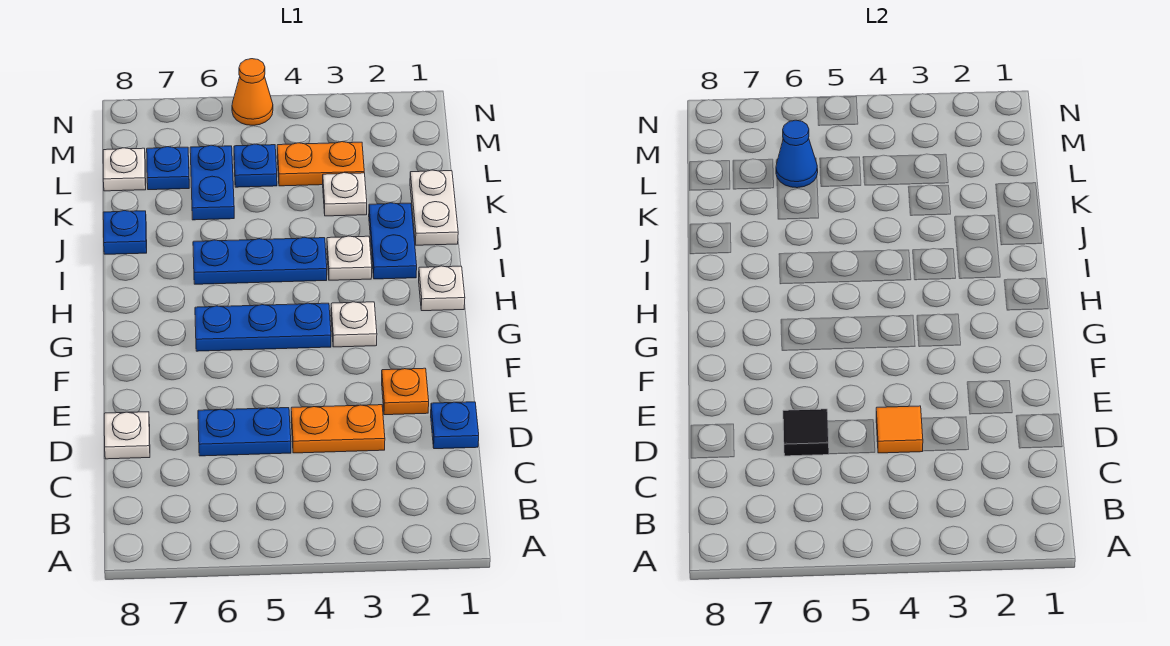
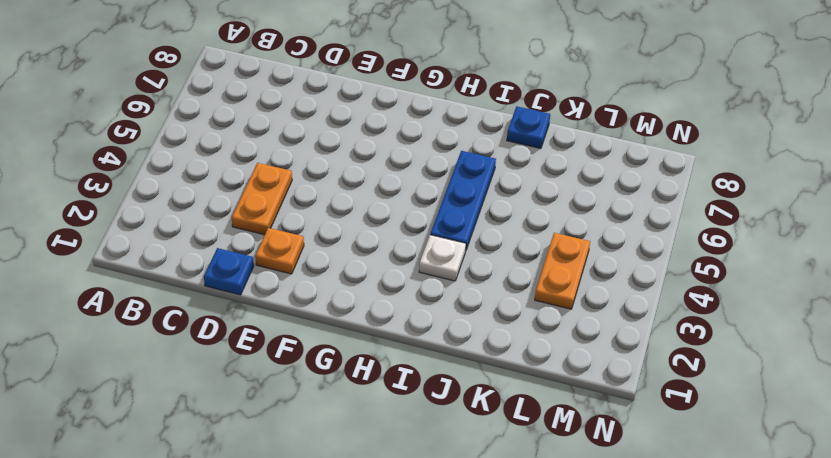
none -> blue plate D5:D6 level 1
none -> white plate D8 level 1
none -> white plate G3 level 1

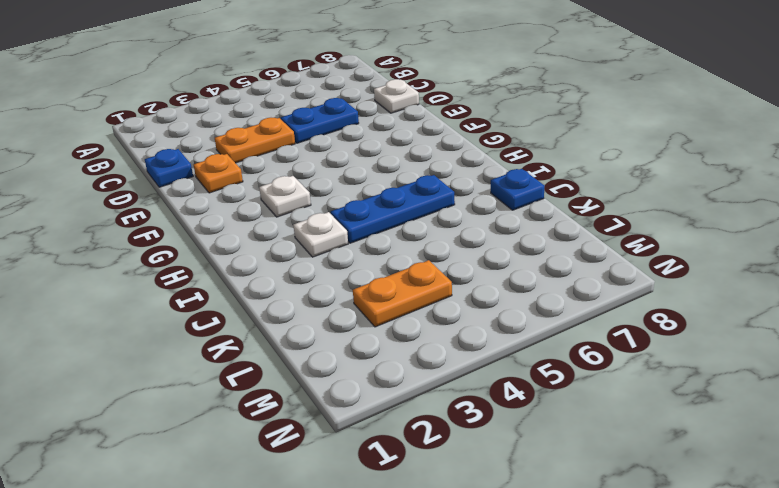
none -> blue plate G4:G6 level 1
none -> white plate H1 level 1
none -> blue plate I2:J2 level 1

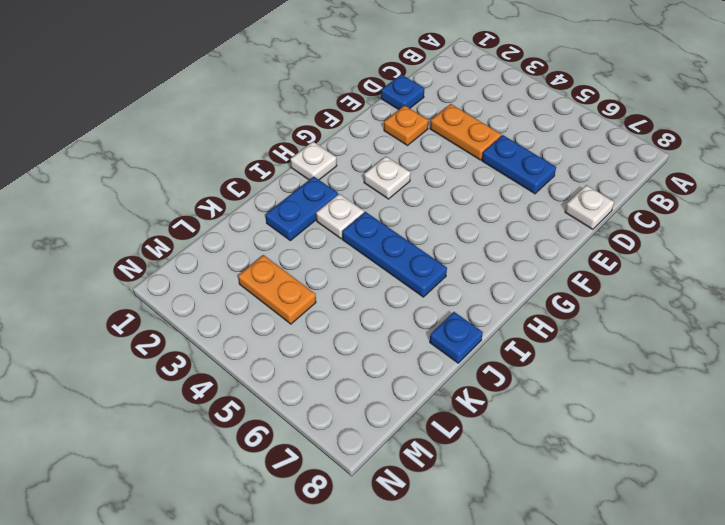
none -> blue plate G4:G6 level 1
none -> white plate J1:K1 level 1
none -> white plate K3 level 1

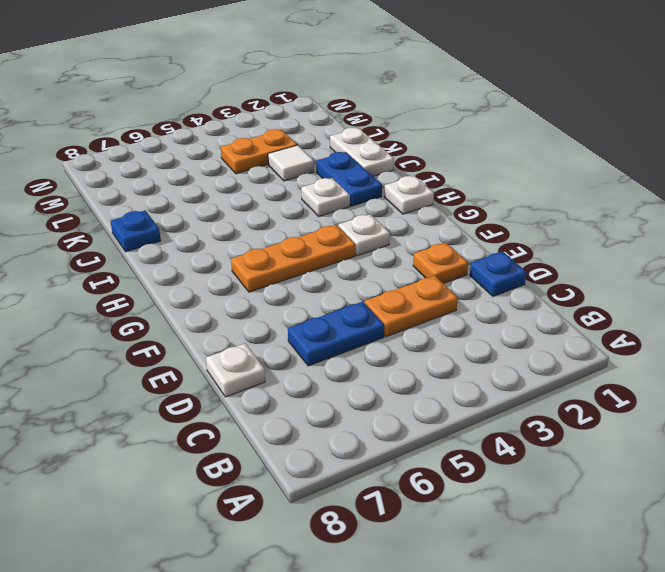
orange plate G4:G6 level 1 -> blue plate G4:G6 level 1
white tile K3 level 1 -> white plate K3 level 1
none -> blue plate I4:I6 level 1
none -> blue plate K6:L6 level 1
none -> blue plate L5 level 1

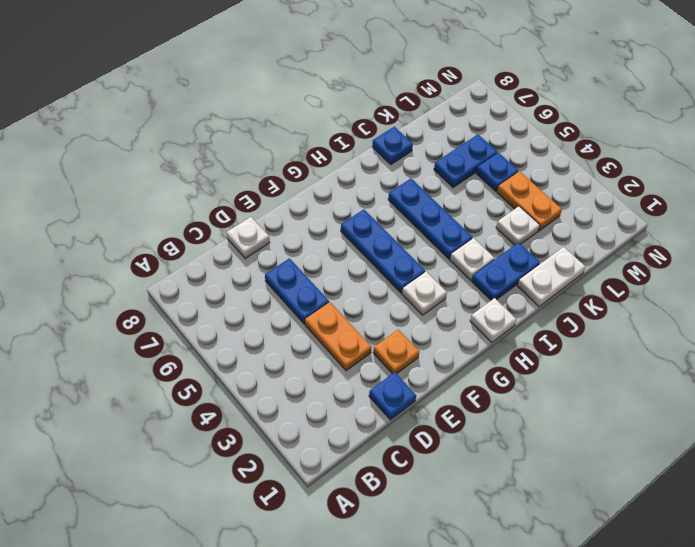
none -> blue plate L7 level 1
none -> white plate L8 level 1
none -> orange cone N5 level 1

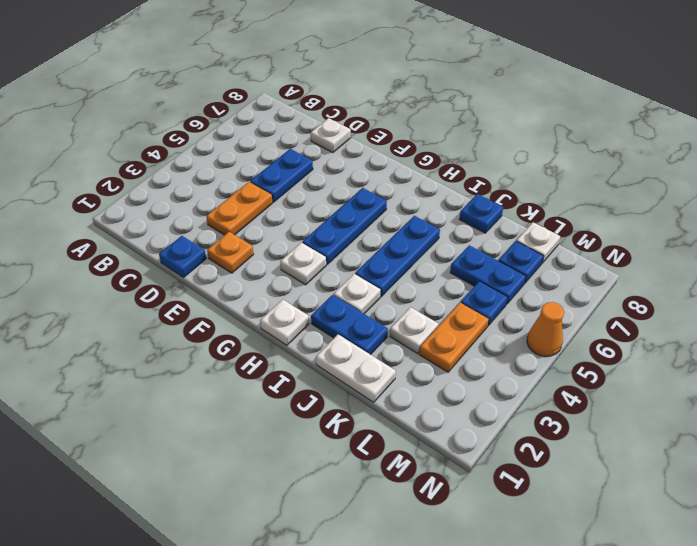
none -> orange tile D4 level 2
none -> black tile D6 level 2
none -> blue cone L6 level 2

